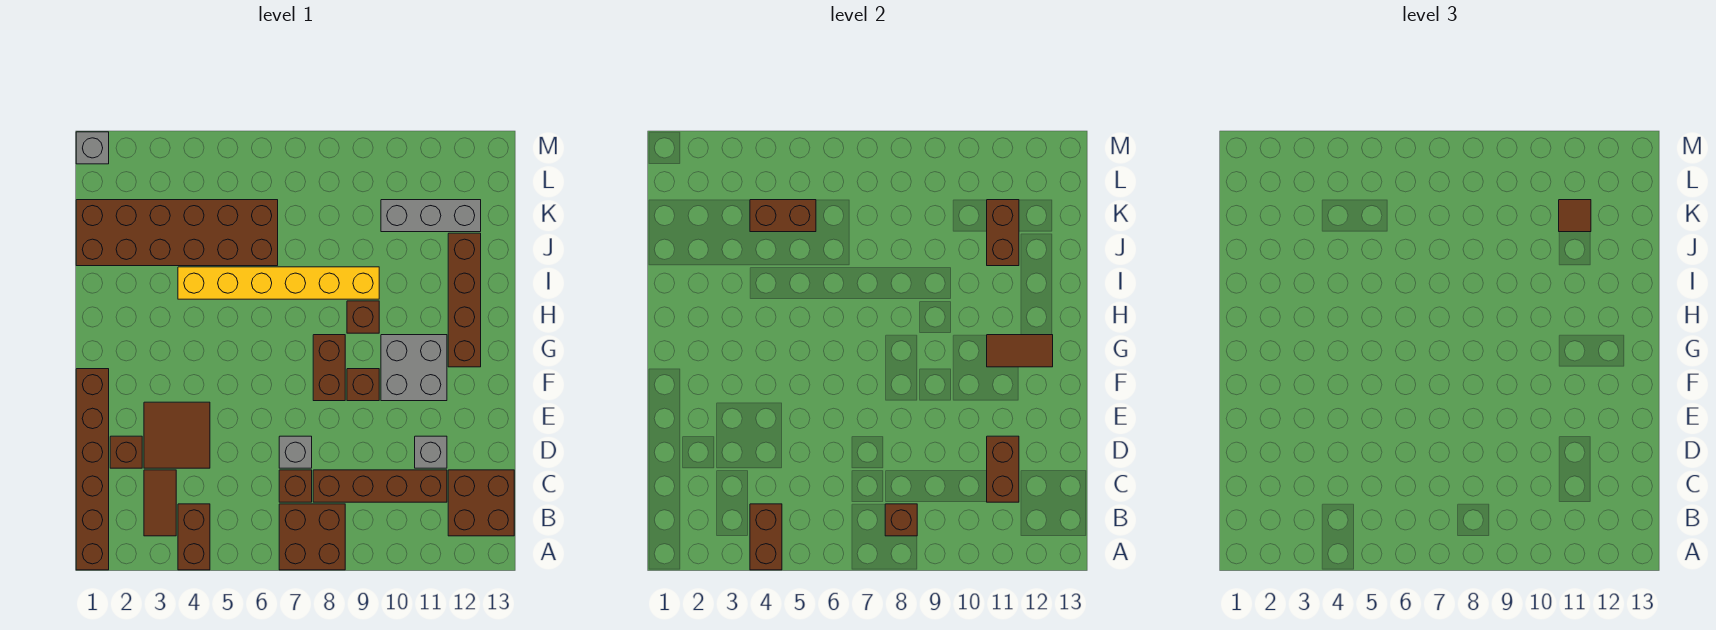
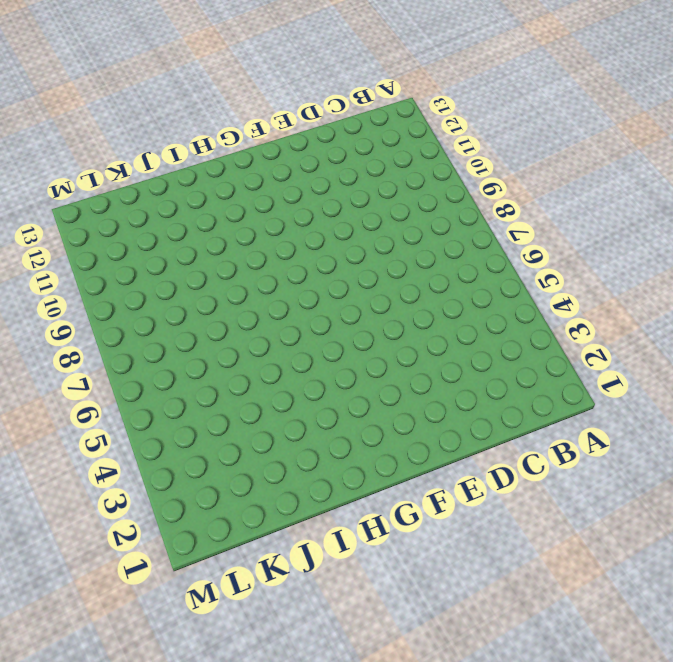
none -> brown brick A1:F1 level 1
none -> brown brick A4:B4 level 1
none -> brown brick A7:B8 level 1

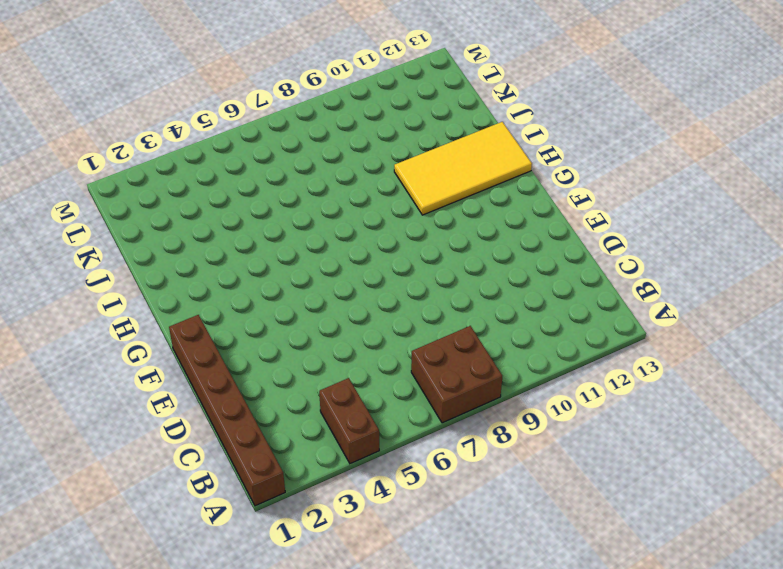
yellow tile H10:I13 level 1 -> brown brick G12:J12 level 1
none -> brown tile B3:C3 level 1
none -> brown brick B12:C13 level 1
none -> brown brick C7 level 1

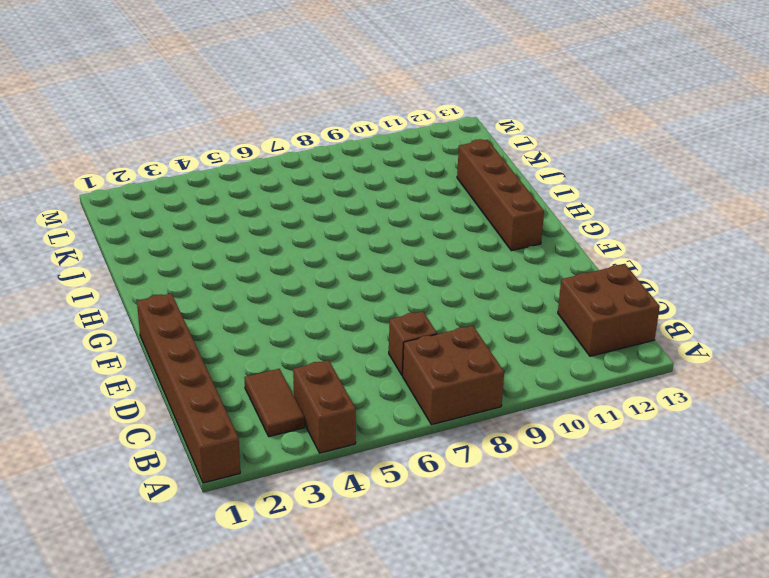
none -> brown brick C8:C11 level 1
none -> brown brick D2 level 1
none -> brown tile D3:E4 level 1

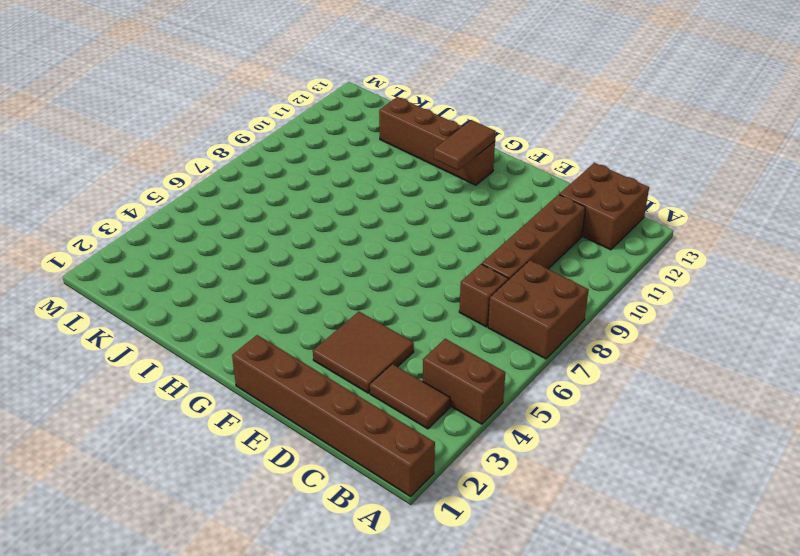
none -> brown brick D2 level 1
none -> grey brick D7 level 1
none -> grey brick D11 level 1

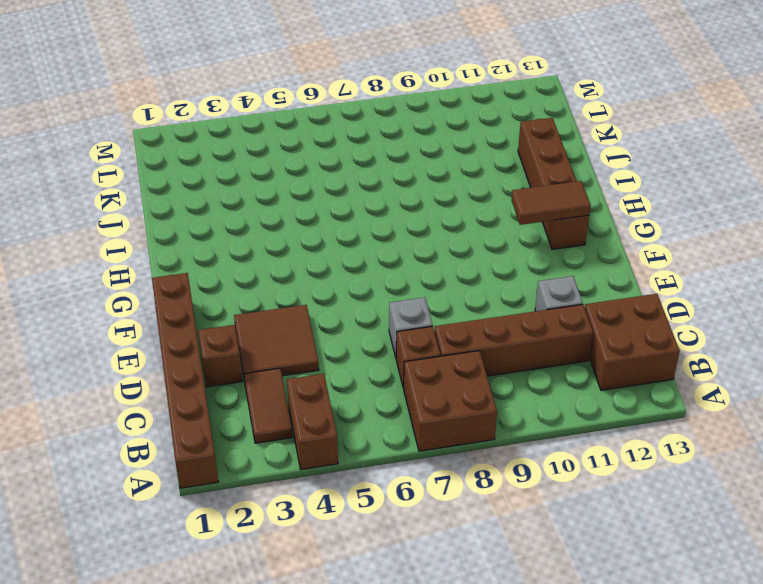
none -> brown brick F8:G8 level 1
none -> brown brick F9 level 1
none -> grey brick F10:G11 level 1

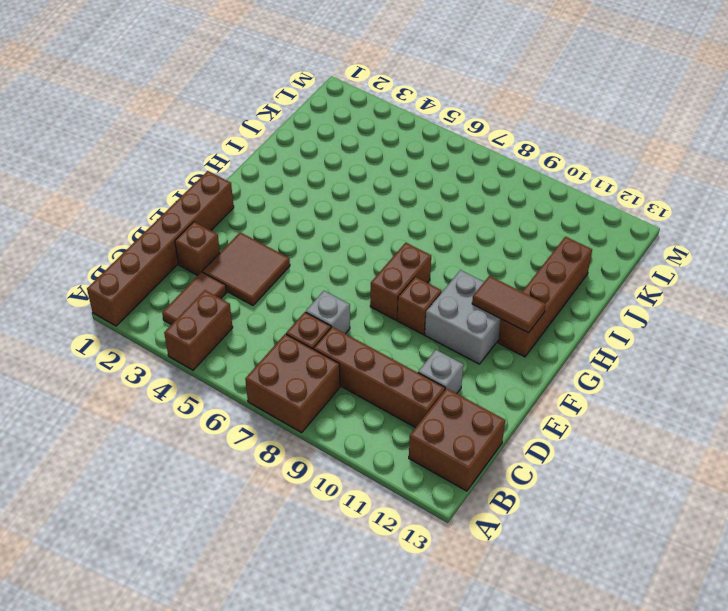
none -> brown brick H9 level 1
none -> yellow brick I4:I9 level 1
none -> brown brick J1:K6 level 1

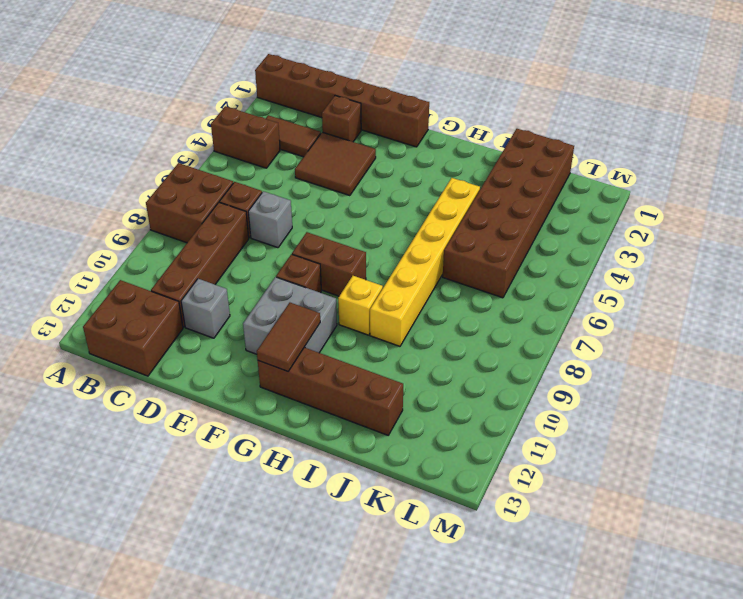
yellow brick H9 level 1 -> brown brick H9 level 1
none -> grey brick K10:K12 level 1
none -> grey brick M1 level 1
none -> brown brick A4:B4 level 2

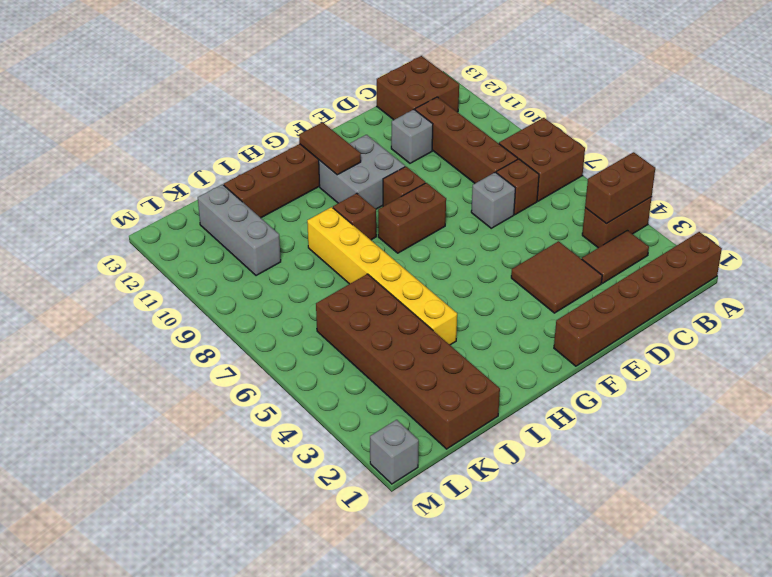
none -> brown brick D2 level 1
none -> brown brick B8 level 2
none -> brown brick C11:D11 level 2

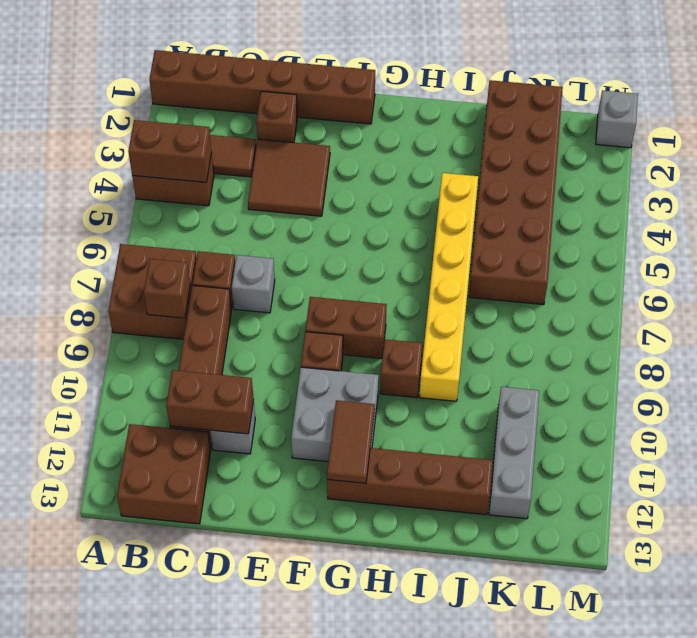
none -> brown brick J11:K11 level 2
none -> brown brick K4:K5 level 2
none -> brown tile K11 level 3

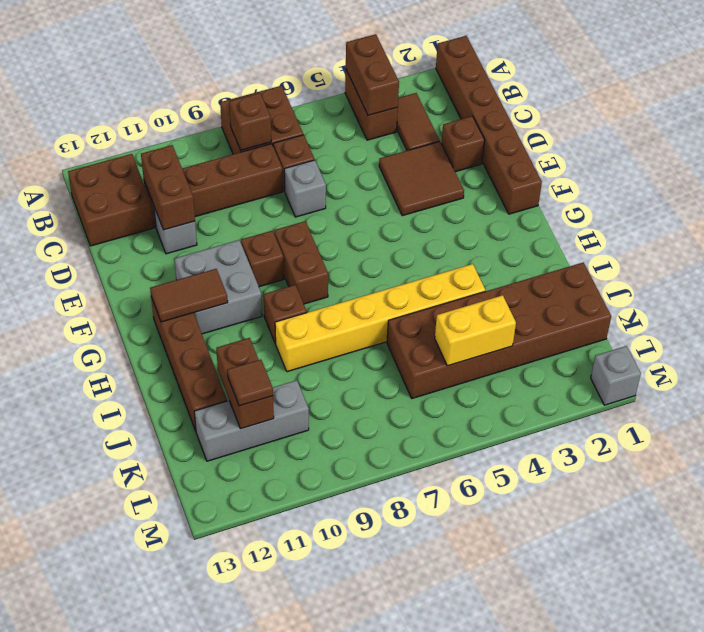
yellow brick K4:K5 level 2 -> brown brick K4:K5 level 2

